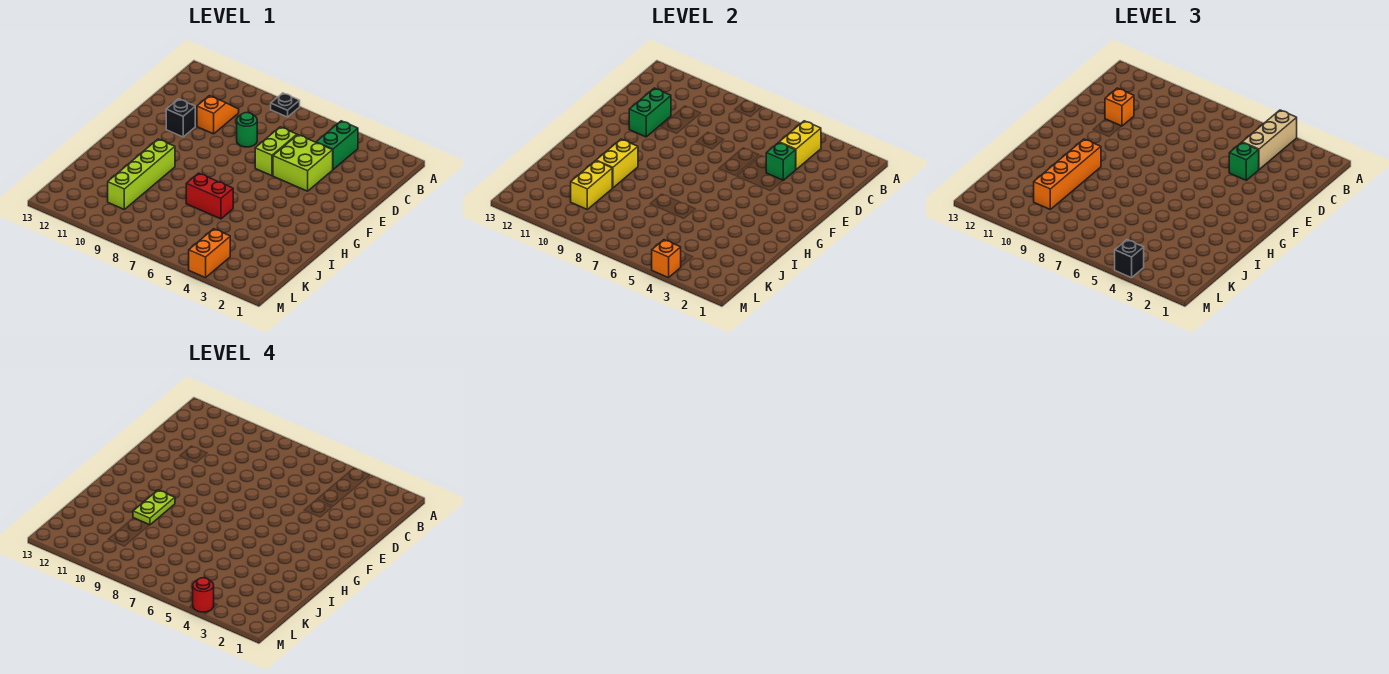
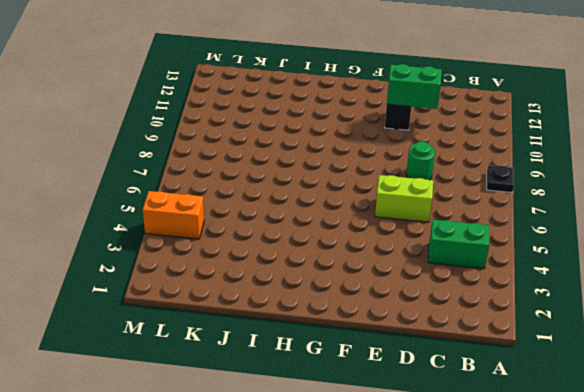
none -> orange slope C10:D10 level 1 top D
none -> lime brick D4:E5 level 1
none -> lime brick H10:K10 level 1

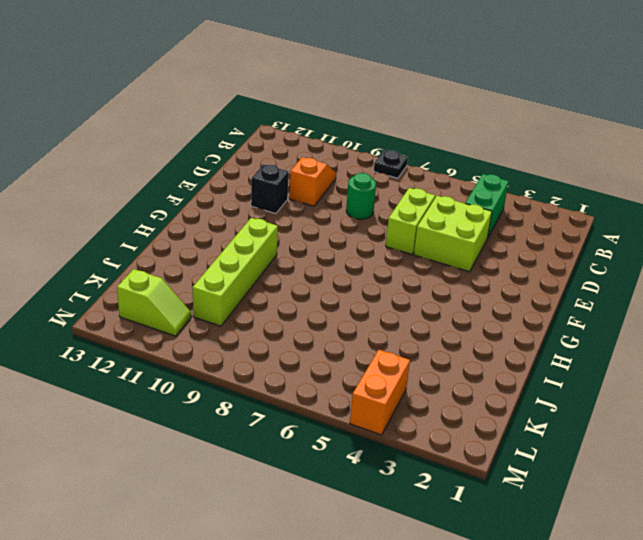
lime slope L11:L12 level 1 top 12 -> none
none -> red brick I6:I7 level 1
none -> yellow brick B4:C4 level 2
none -> green brick D4 level 2

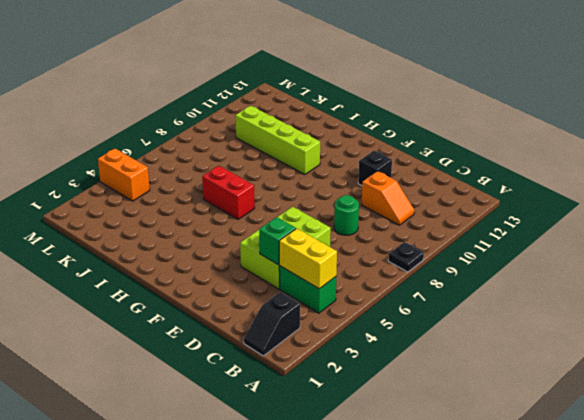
black slope B1:B2 level 1 top 2 -> none
red brick H6:I6 level 1 -> red brick I6:I7 level 1
none -> green brick D11:E11 level 2
none -> yellow brick H10:I10 level 2
none -> yellow brick J10:K10 level 2

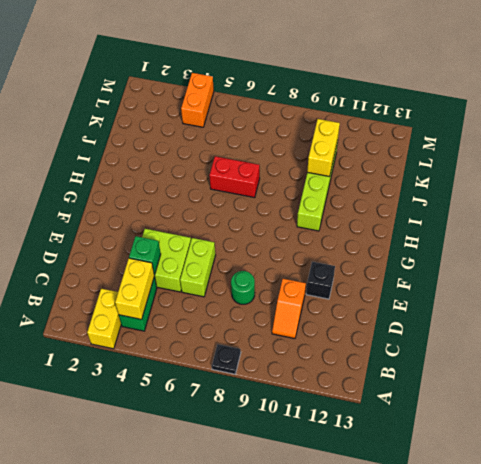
yellow brick A3:B3 level 1 -> yellow brick H10:I10 level 2
none -> green brick D11:E11 level 2
none -> orange brick M4 level 2
none -> tan brick A4:C4 level 3

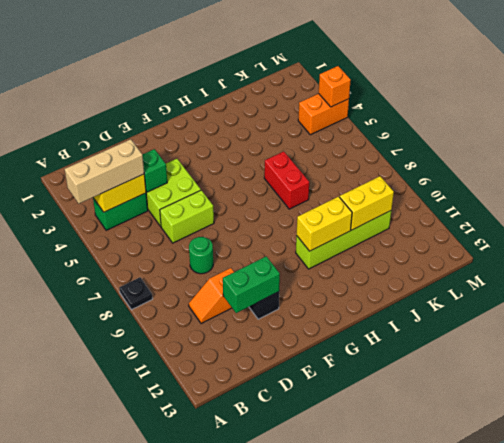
none -> green brick D4 level 3
none -> orange brick D11 level 3
none -> orange brick H10:K10 level 3

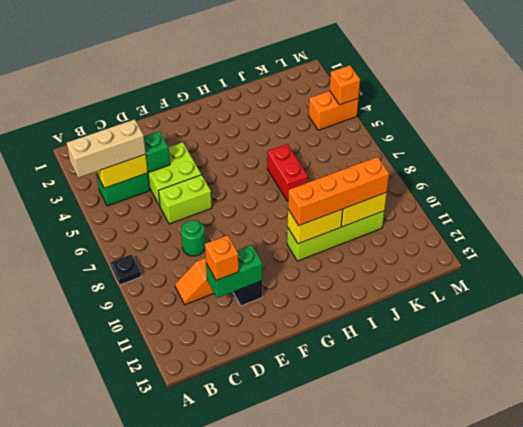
none -> green brick D4 level 3
none -> black brick M4 level 3
none -> lime plate H10:I10 level 4

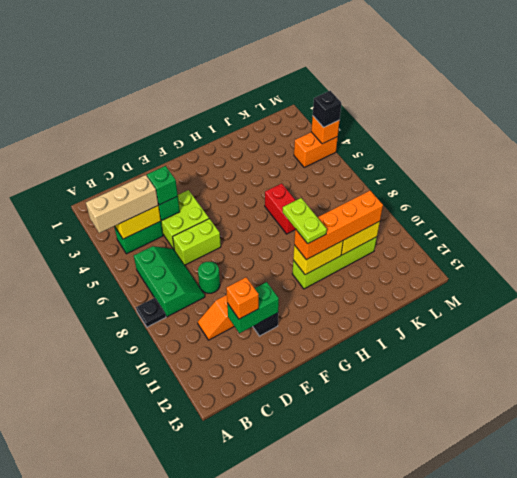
green slope B6:C8 level 1 top B -> none
lime plate H9:H10 level 4 -> lime plate H10:I10 level 4
none -> red round brick M4 level 4

